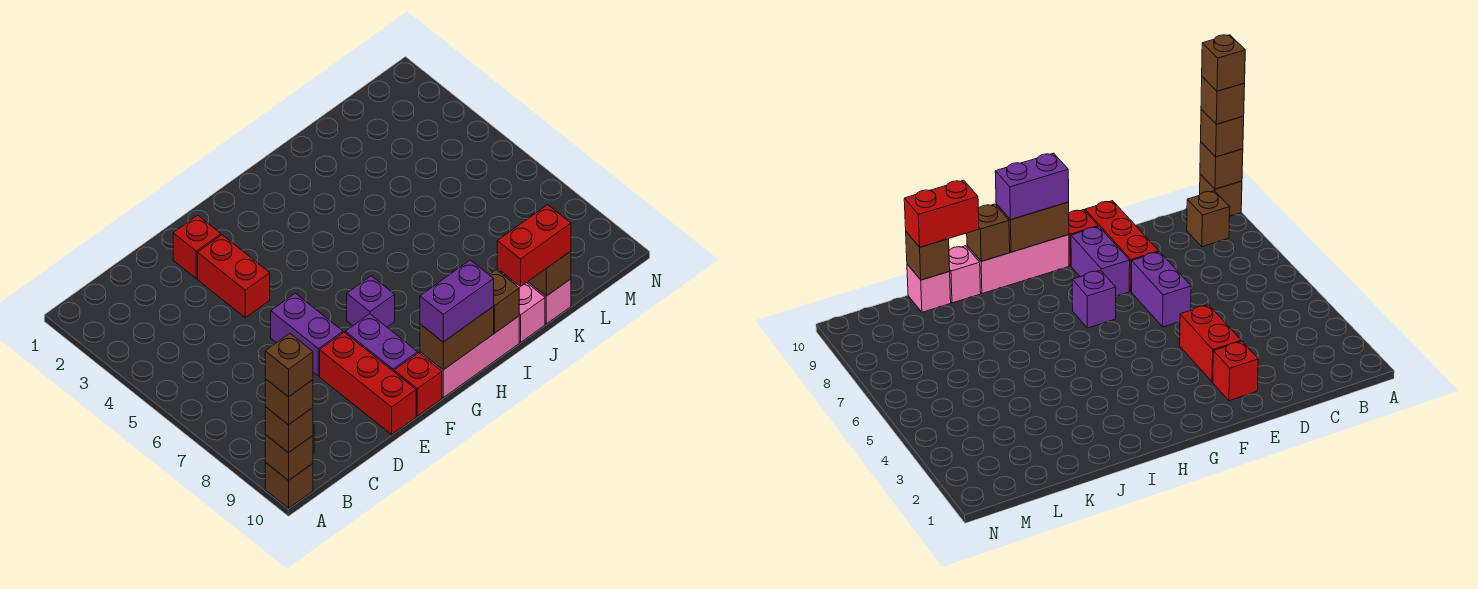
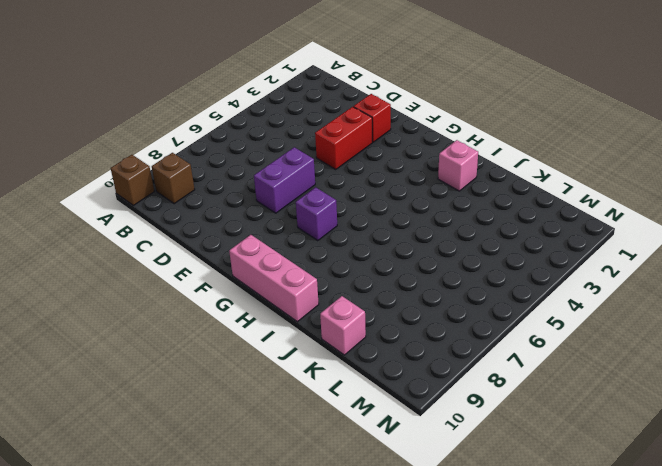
pink brick I2 level 1 -> pink brick J10 level 1
none -> red brick E8:E10 level 1
none -> purple brick F8:F9 level 1
none -> red brick F10 level 1

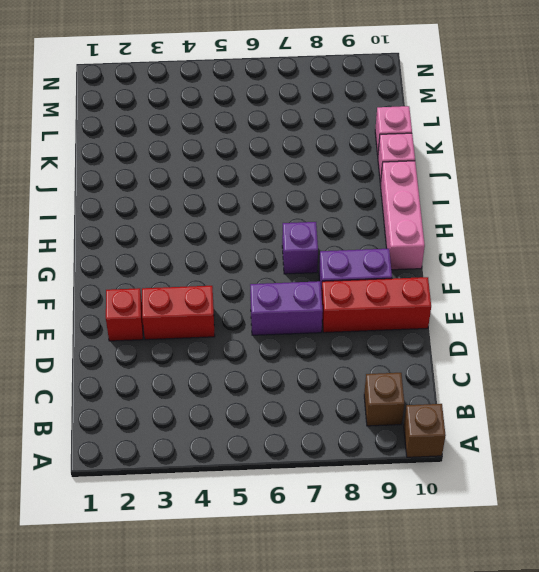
none -> red brick F10 level 1
none -> brown brick A10 level 2
none -> brown brick G10:H10 level 2

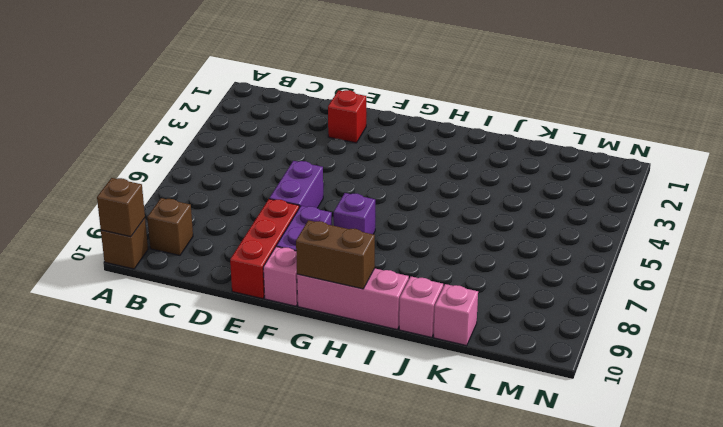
pink brick F10 level 1 -> red brick F10 level 1
none -> red brick E3:E4 level 1
none -> brown brick I10 level 2
none -> brown brick K10 level 2

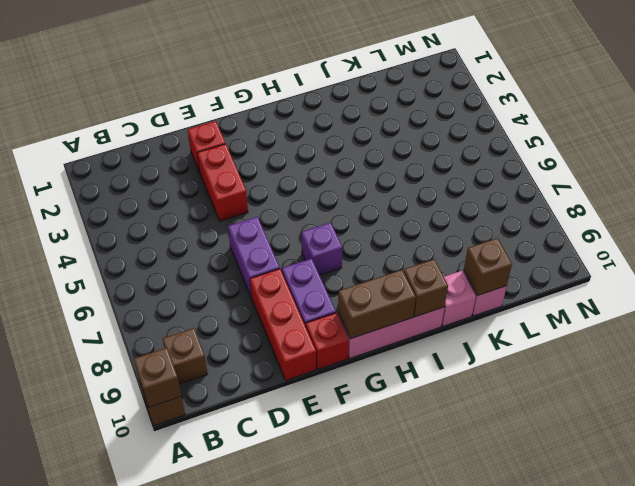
none -> brown brick A10 level 3
none -> purple brick G10:H10 level 3
none -> red brick J10:K10 level 3

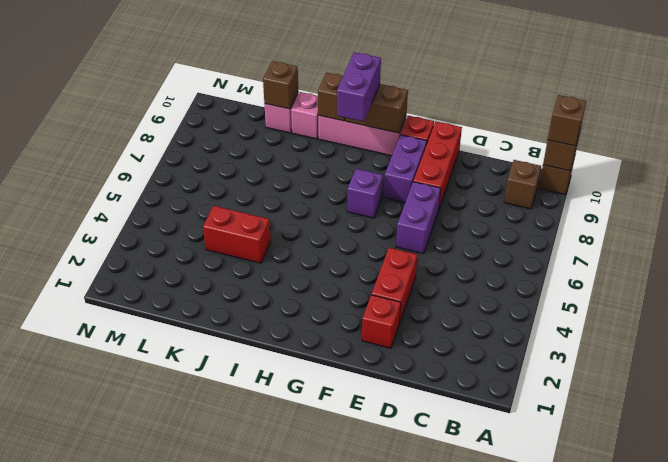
purple brick H9:H10 level 3 -> purple brick G10:H10 level 3
red brick J4:K4 level 1 -> red brick J10:K10 level 3
none -> brown brick A10 level 4
none -> brown brick A10 level 5

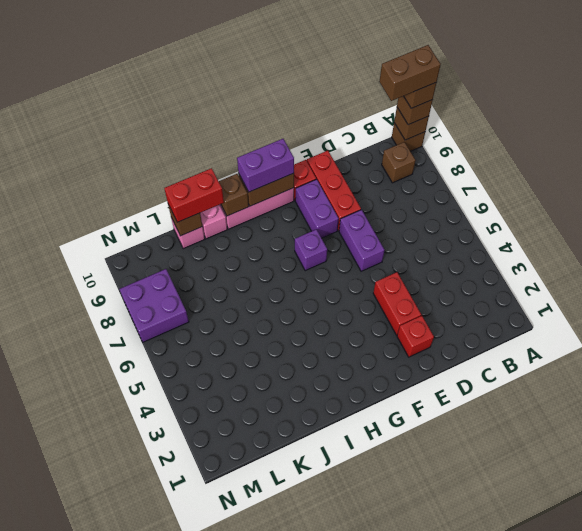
brown brick A10:B10 level 5 -> brown brick A10 level 5
purple brick M7:N8 level 1 -> none

